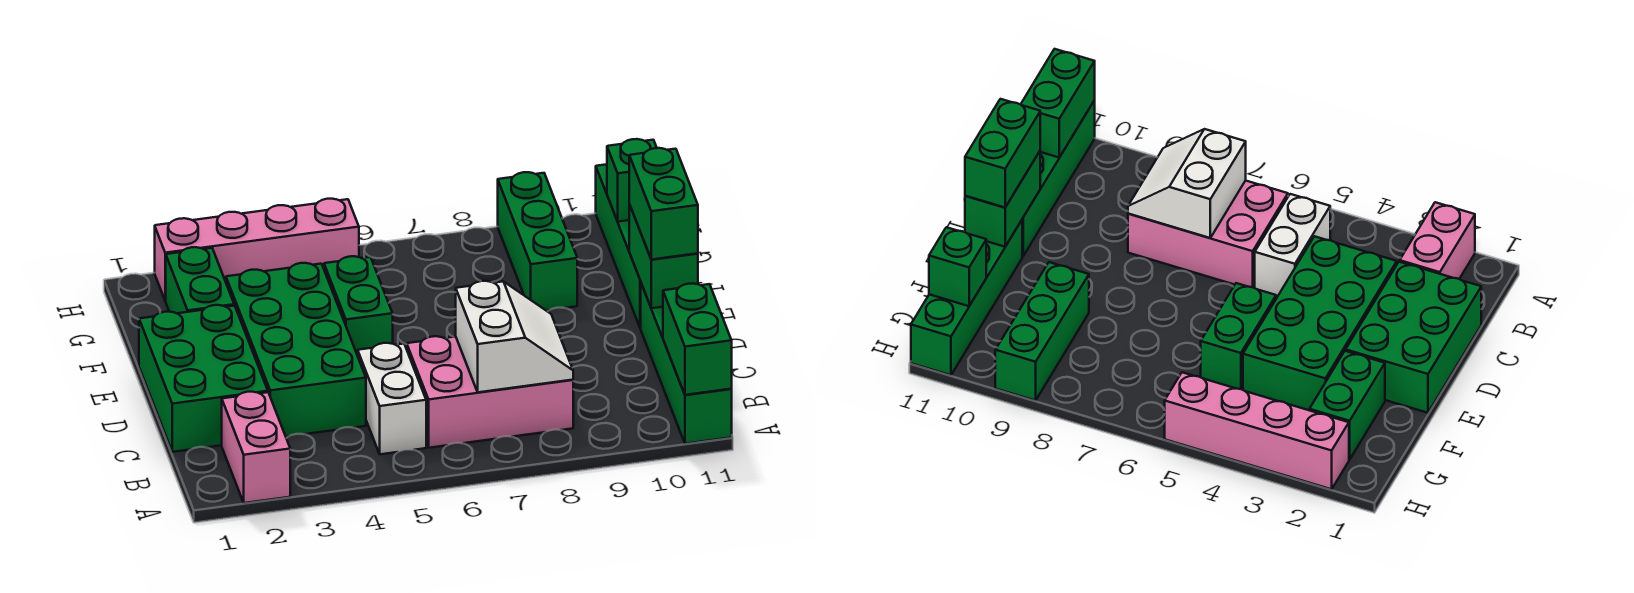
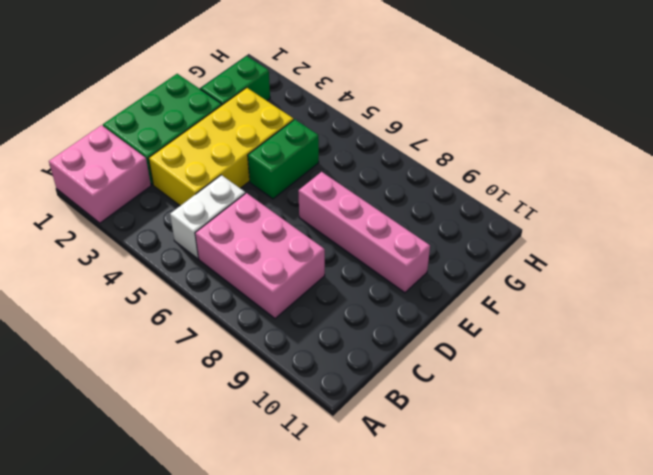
pink brick A1:B2 level 1 -> pink brick A2:B2 level 1
yellow brick C3:F4 level 1 -> green brick C3:F4 level 1
pink brick E7:E10 level 1 -> pink brick H2:H5 level 1
none -> green brick A11:D11 level 1
none -> green brick E11:H11 level 1
none -> green brick F9:H9 level 1

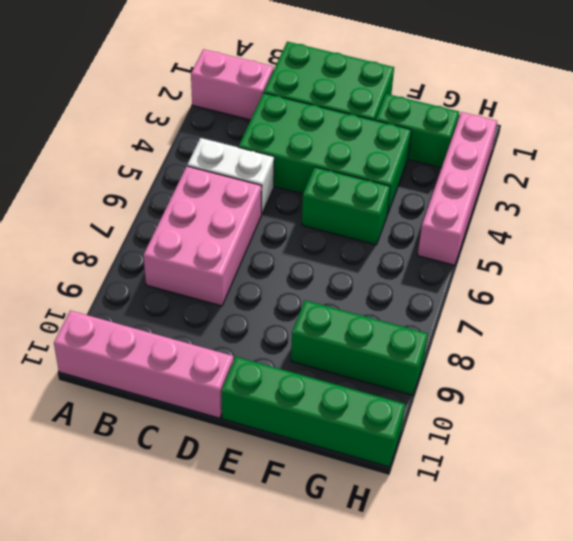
pink brick A11:D11 level 1 -> green brick A11:D11 level 1
none -> green brick A11:B11 level 2
none -> white slope B7:C8 level 2 top 7
none -> green brick D11:E11 level 2

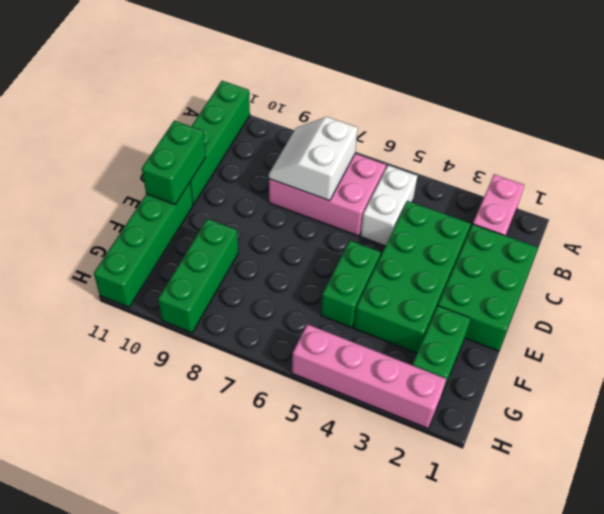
none -> green brick A11:B11 level 2
none -> green brick G11 level 2
none -> green brick D11:E11 level 3

